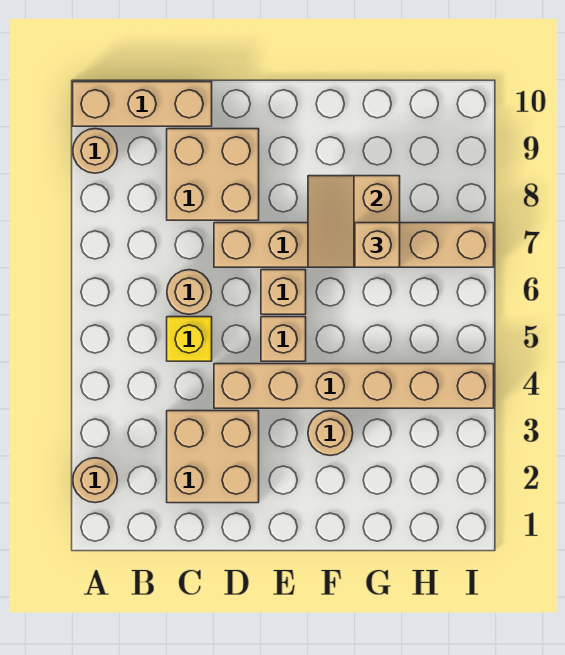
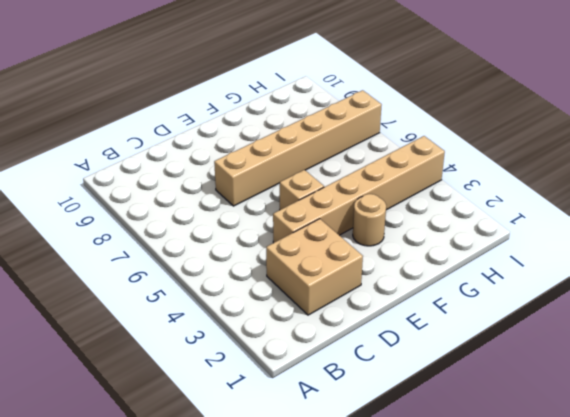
none -> tan round brick A2 level 1
none -> tan round brick A9 level 1
none -> tan brick A10:C10 level 1

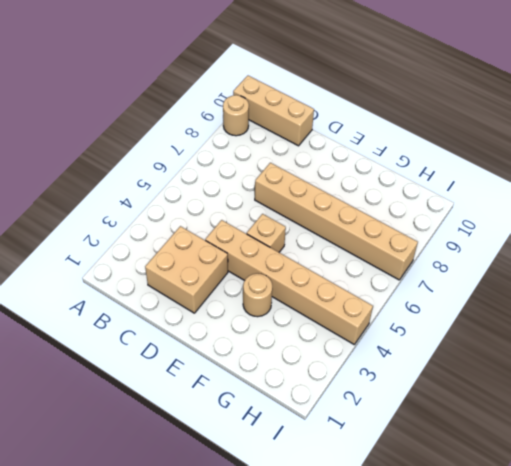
none -> tan round brick A2 level 1
none -> yellow brick C5 level 1
none -> tan round brick C6 level 1

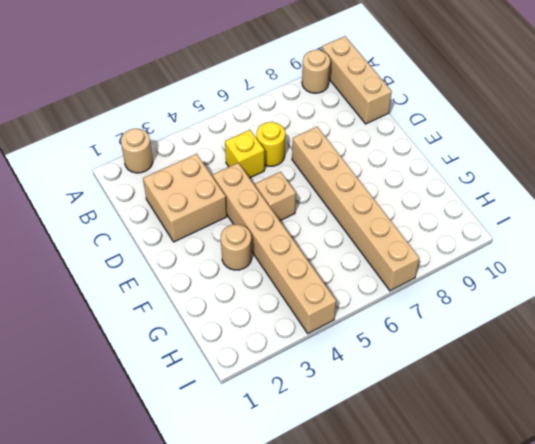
yellow round brick C6 level 1 -> tan round brick C6 level 1
none -> tan brick C8:D9 level 1
none -> tan brick E6 level 1
none -> tan slope F7:G8 level 2 top G

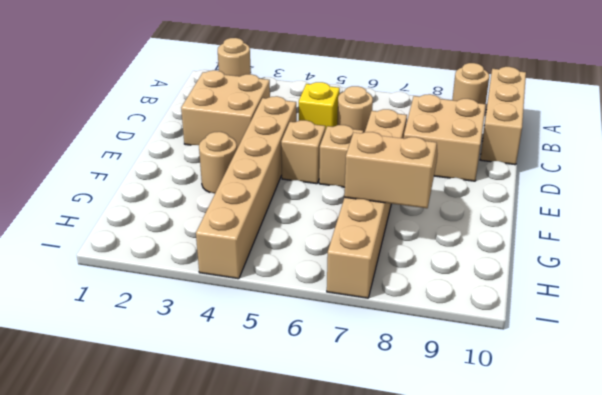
none -> tan brick G7 level 3

